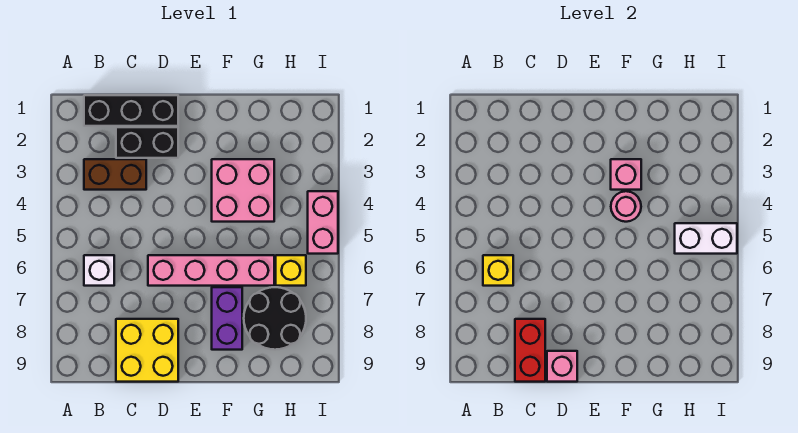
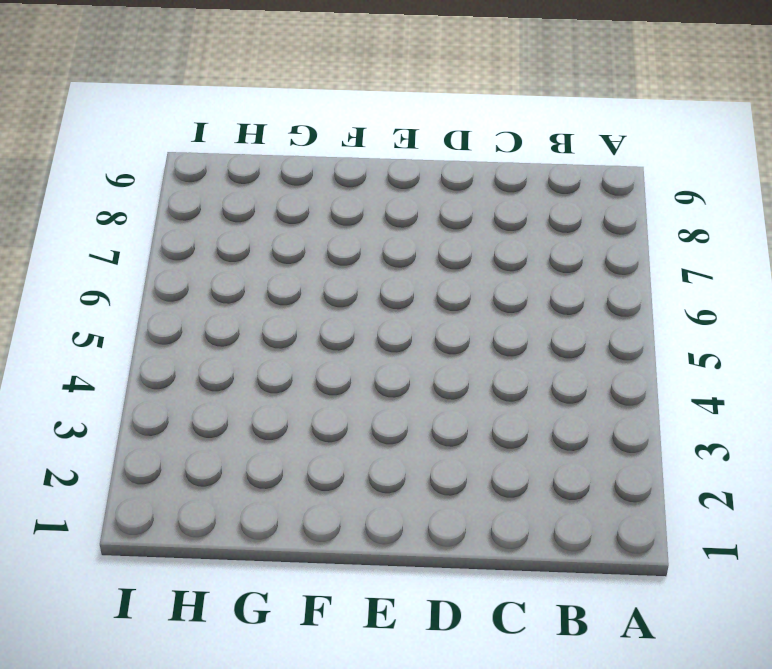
none -> black brick B1:D1 level 1
none -> brown brick B3:C3 level 1
none -> white brick B6 level 1

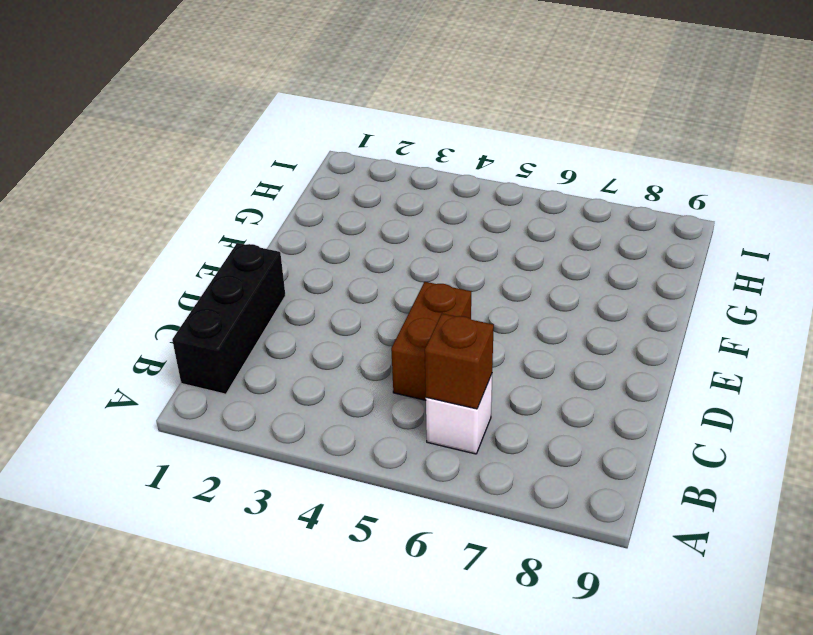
brown brick B6 level 2 -> yellow brick B6 level 2
brown brick C5:D5 level 1 -> brown brick B3:C3 level 1
none -> black brick C2:D2 level 1
none -> yellow brick C8:D9 level 1
none -> pink brick D6:G6 level 1

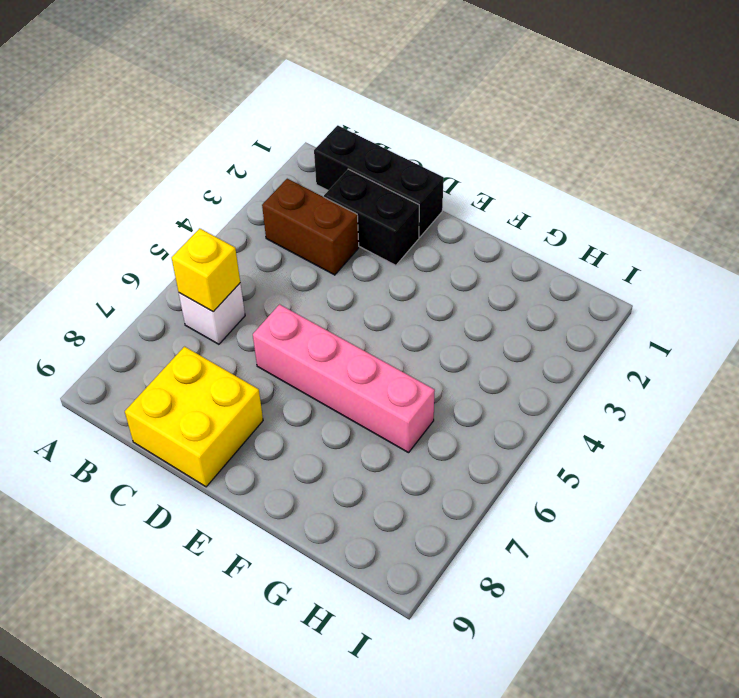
none -> pink brick F3:G4 level 1
none -> purple brick F7:F8 level 1
none -> black round brick G7:H8 level 1

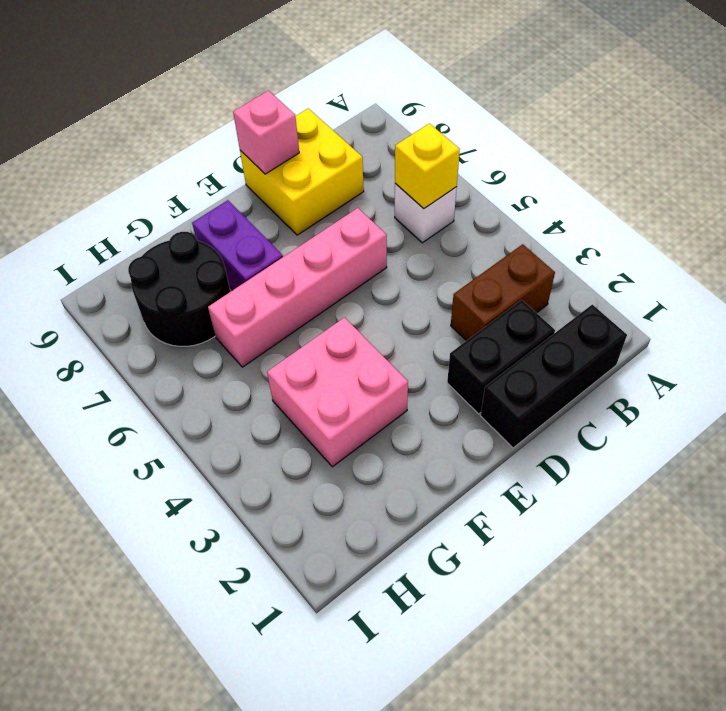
none -> yellow brick H6 level 1
none -> pink brick I4:I5 level 1
none -> red brick C8:C9 level 2

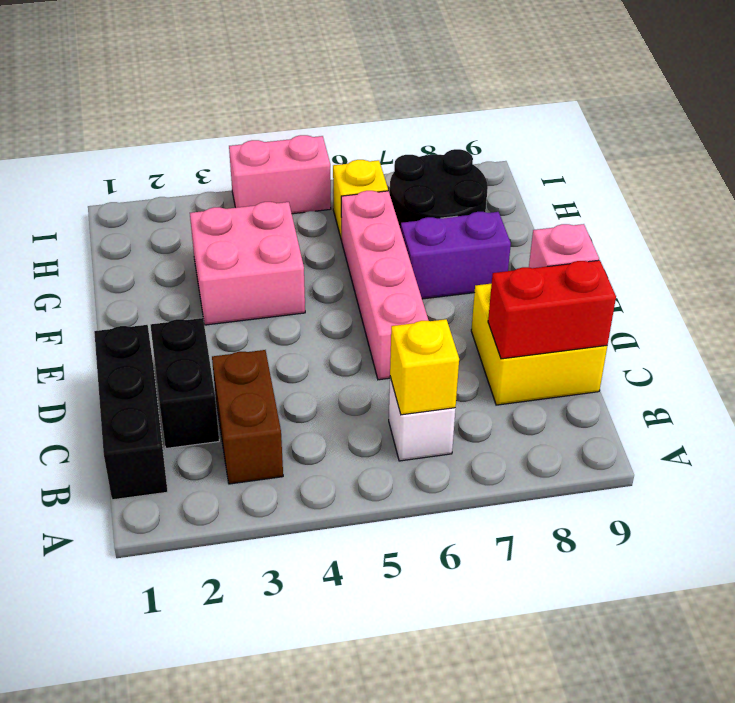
none -> pink brick F3 level 2
none -> pink round brick F4 level 2
none -> white brick H5:I5 level 2

